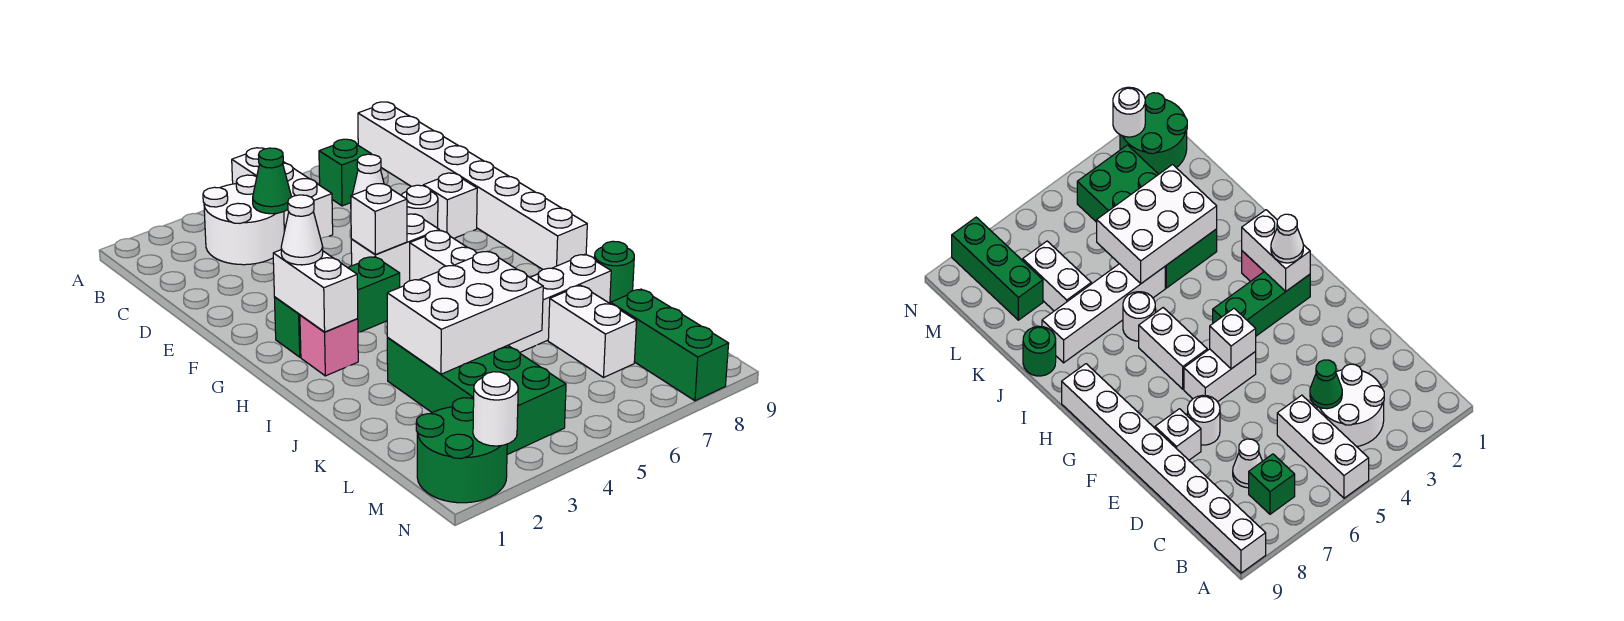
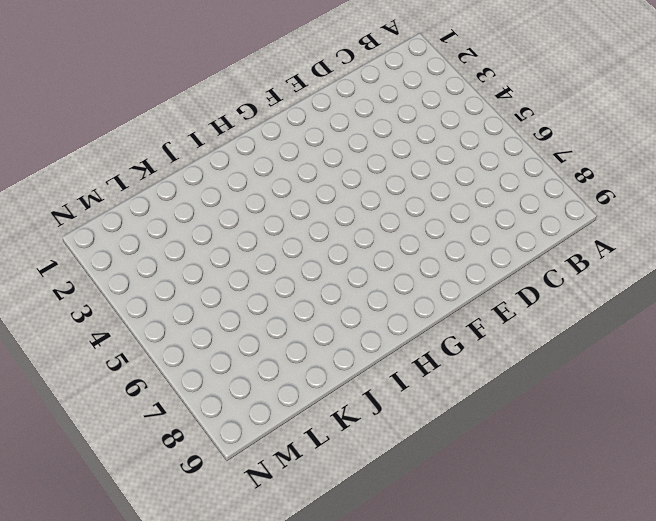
none -> white brick A5:C5 level 1
none -> white brick A9:H9 level 1
none -> white round brick B3:C4 level 1

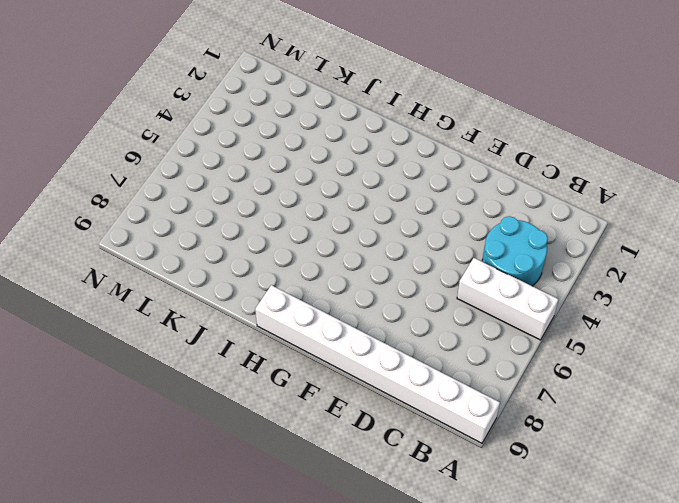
cyan round brick B3:C4 level 1 -> white round brick B3:C4 level 1
none -> green brick B7 level 1
none -> white cone C7 level 1
none -> white round brick E7 level 1

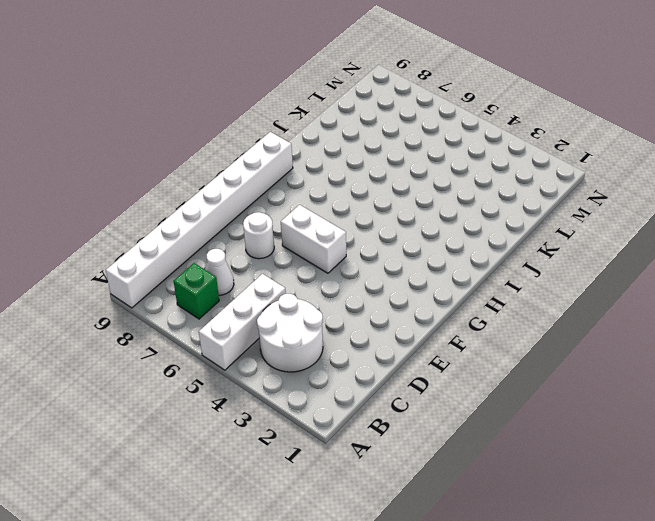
none -> white brick E8 level 1
none -> green brick G2:G4 level 1
none -> white brick G6:H6 level 1

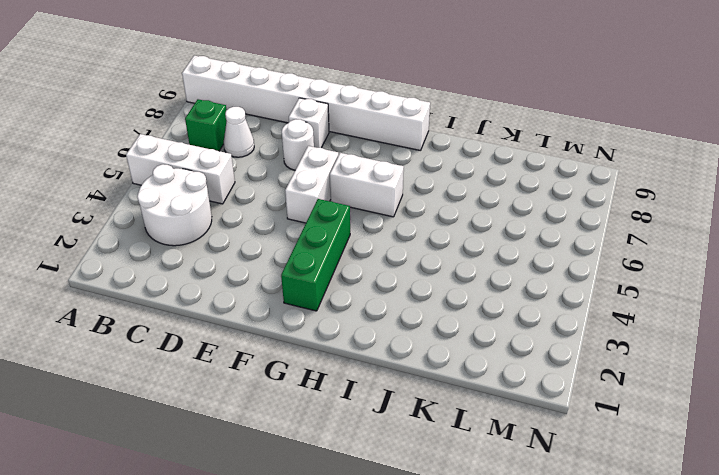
none -> pink brick H2 level 1
none -> white round brick I6 level 1
none -> green brick J3:M4 level 1

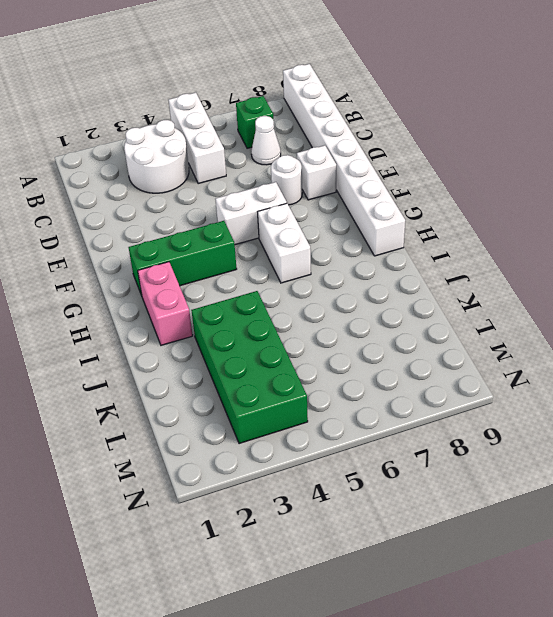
pink brick H2:I2 level 1 -> pink brick H2 level 1
none -> white round brick I6 level 1
none -> white brick J5:J8 level 1
none -> green round brick J9 level 1

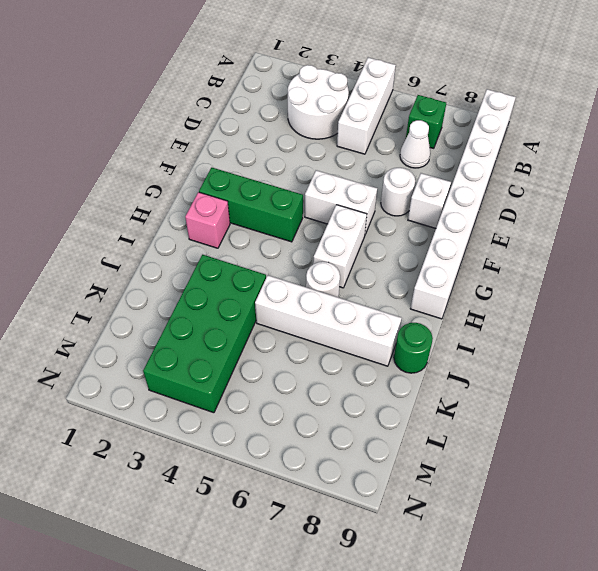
none -> white brick K7:L7 level 1
none -> green brick L8:N8 level 1
none -> green round brick M1:N2 level 1

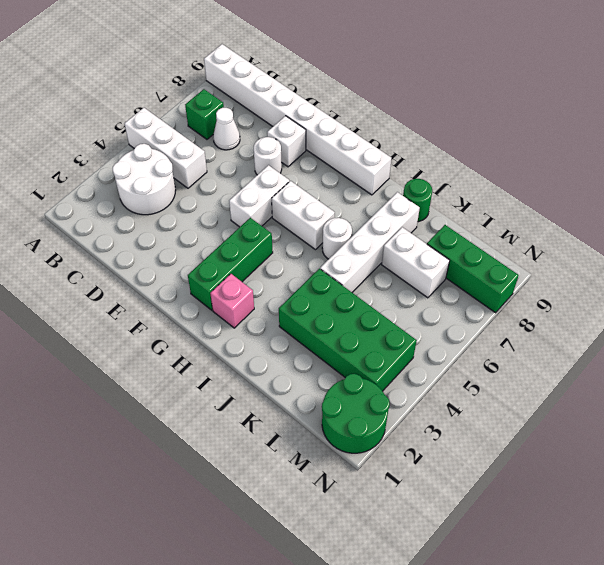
none -> green cone C4 level 2
none -> white brick F5 level 2
none -> white brick G2:H2 level 2

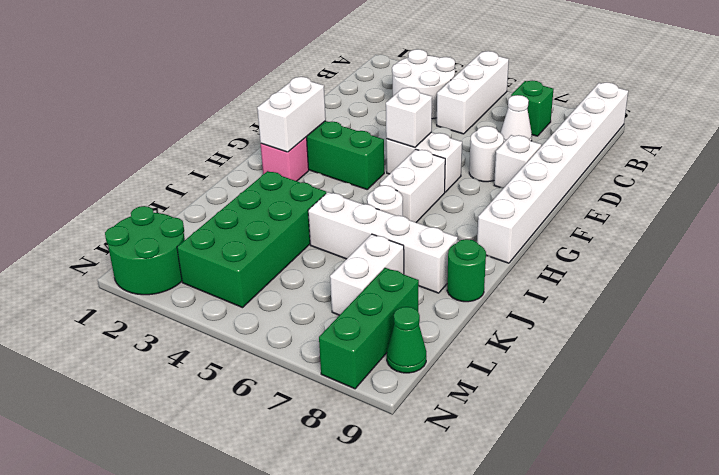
green cone M9 level 1 -> green cone C4 level 2
none -> white brick J3:K5 level 2
none -> white round brick N2 level 2
none -> white cone G2 level 3

